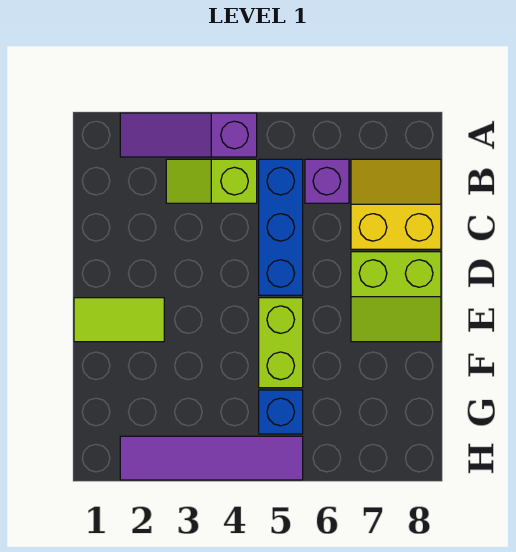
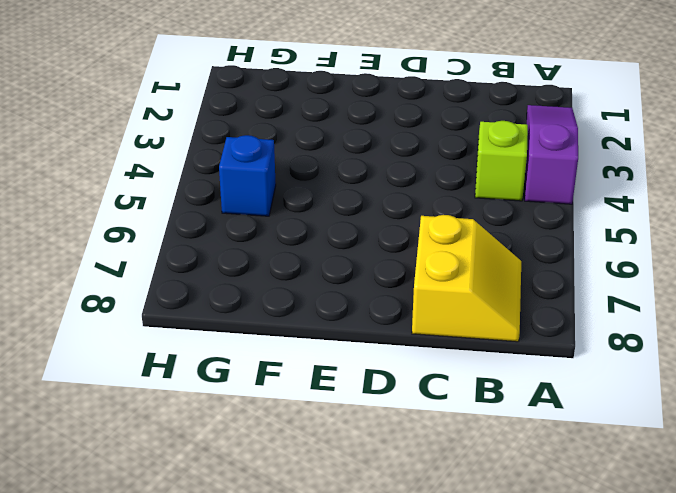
none -> blue brick B5:D5 level 1
none -> purple brick B6 level 1

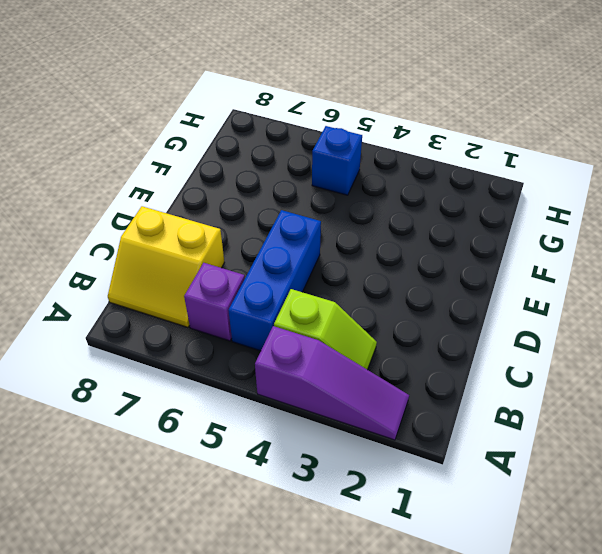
none -> lime slope D7:E8 level 1 top D
none -> lime tile E1:E2 level 1

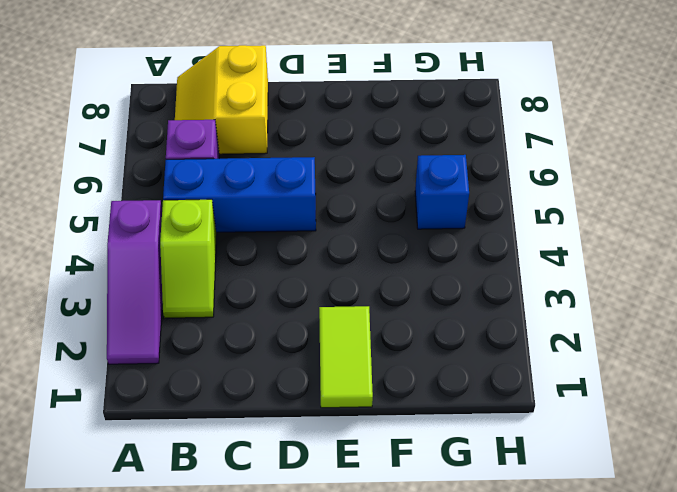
none -> lime slope D7:E8 level 1 top D
none -> lime brick E5:F5 level 1

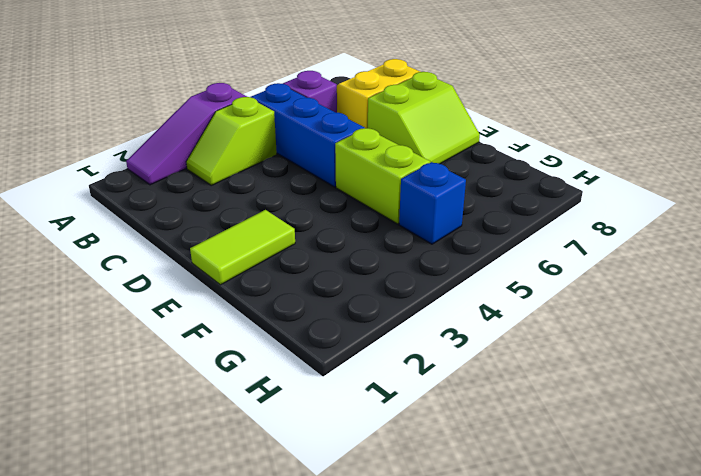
none -> purple tile H2:H5 level 1

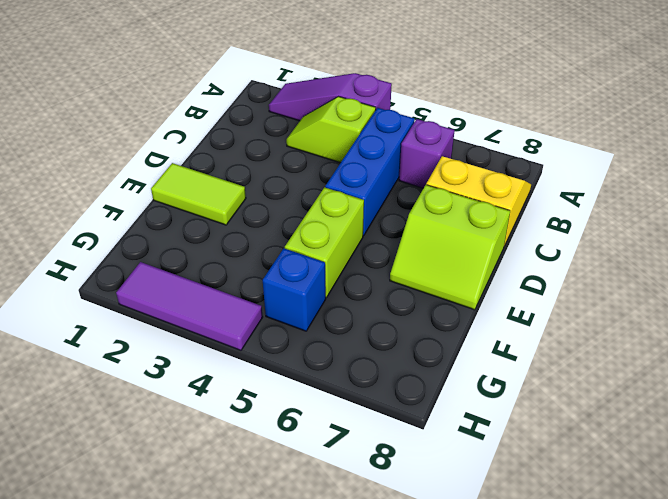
purple tile H2:H4 level 1 -> purple tile H2:H5 level 1

